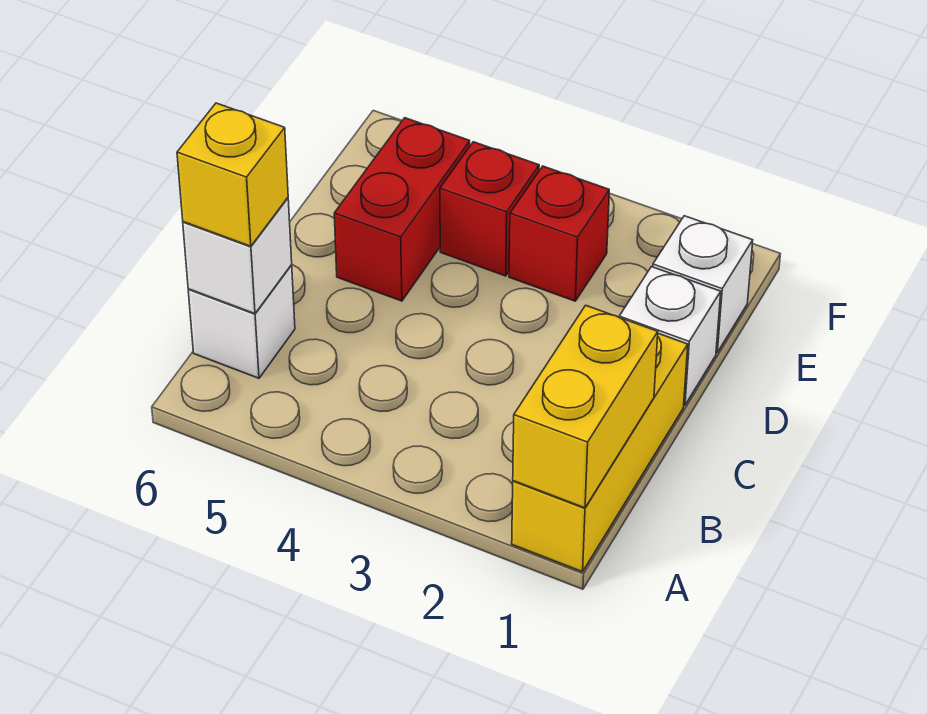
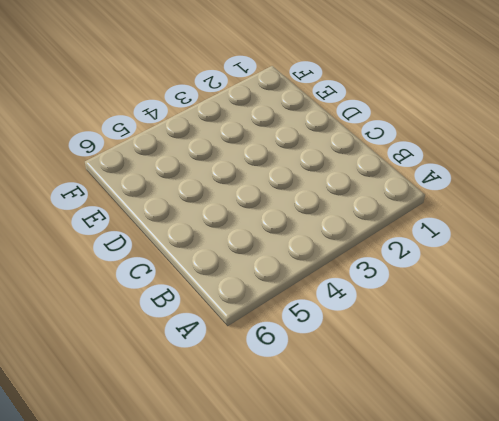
none -> yellow brick A1:C1 level 1
none -> white brick B6 level 1

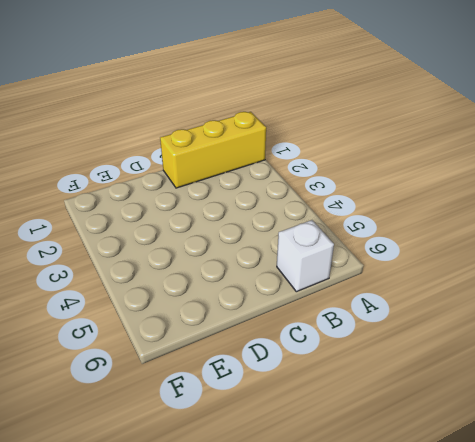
none -> white brick D1 level 1
none -> red brick D5:E5 level 1

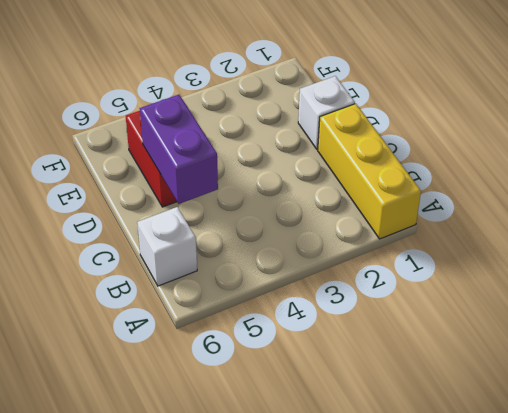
purple brick C5:D5 level 2 -> none
none -> white brick E1 level 1
none -> red brick E3 level 1

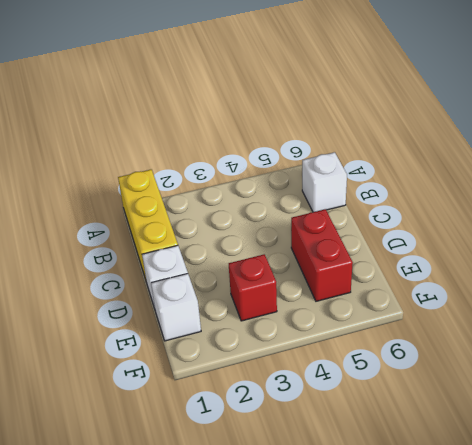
none -> red brick E4 level 1
none -> yellow brick A1:B1 level 2

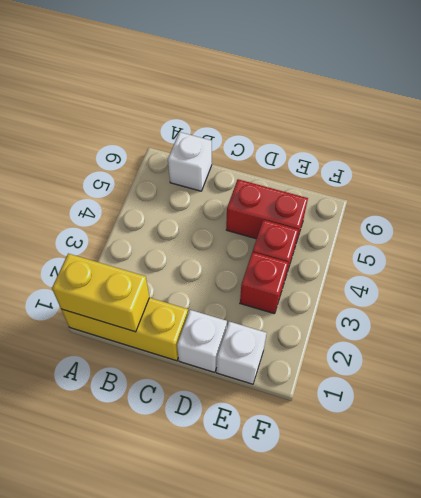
none -> white brick B6 level 2
none -> yellow brick B6 level 3

